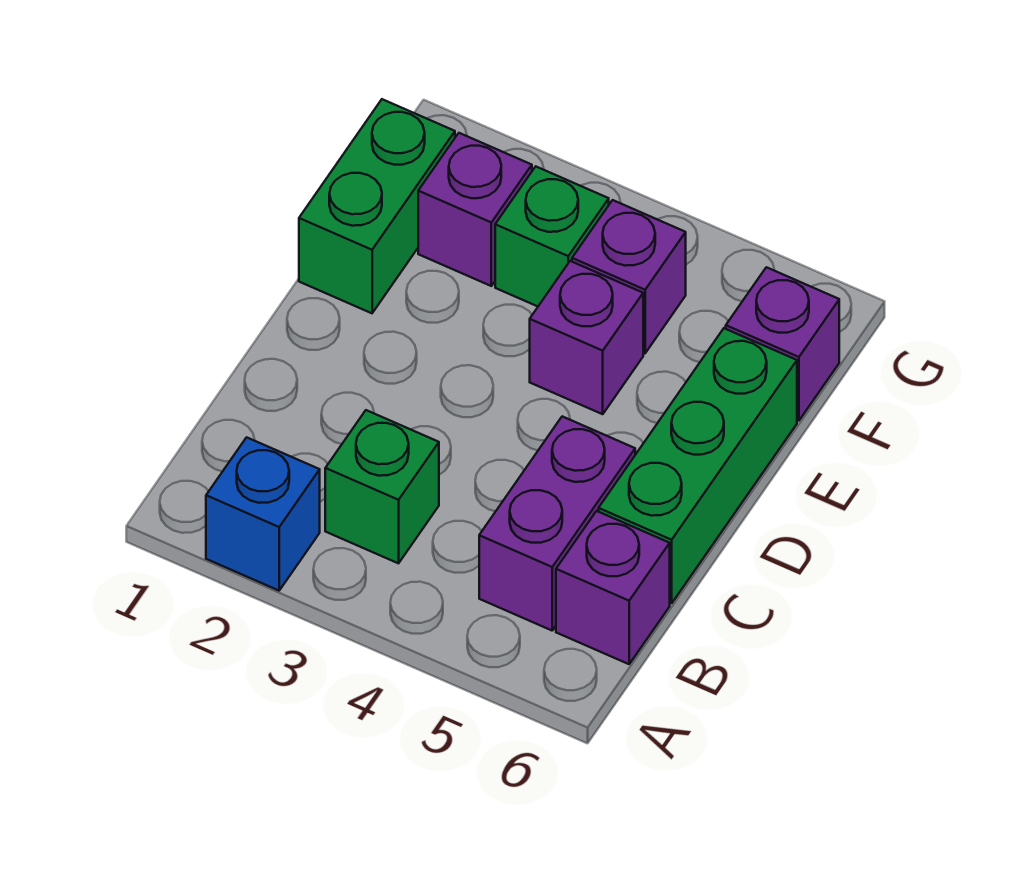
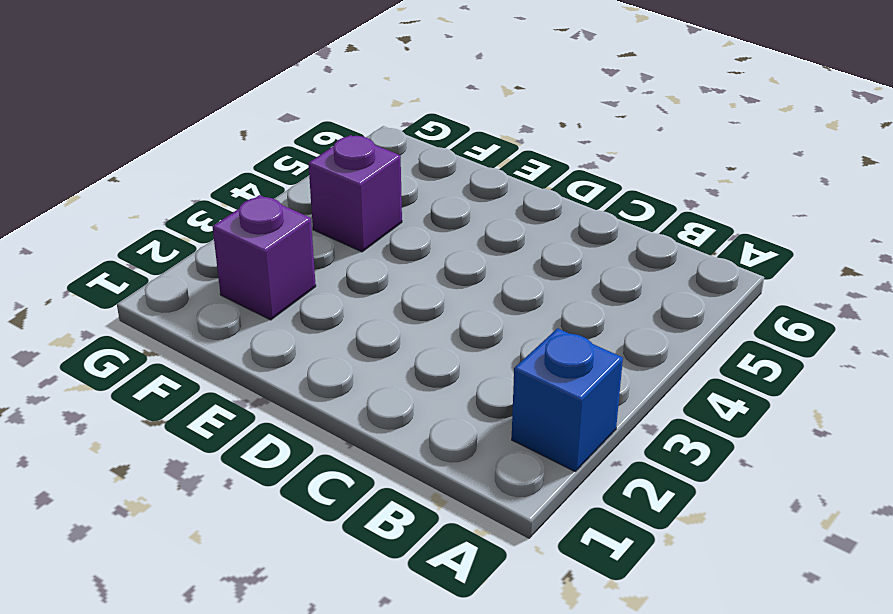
none -> green brick B3 level 1
none -> purple brick B5:C5 level 1

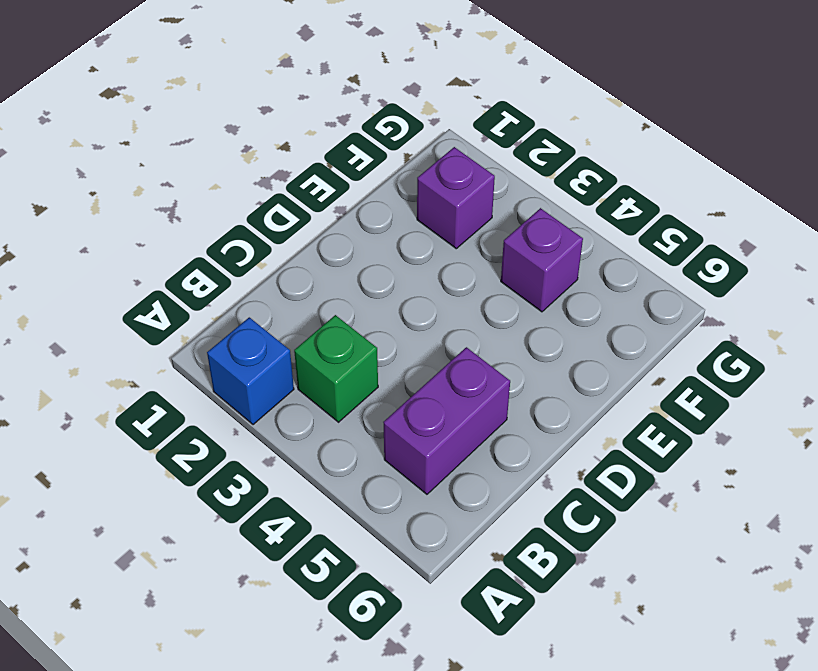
none -> purple brick B6 level 1
none -> green brick C6:E6 level 1

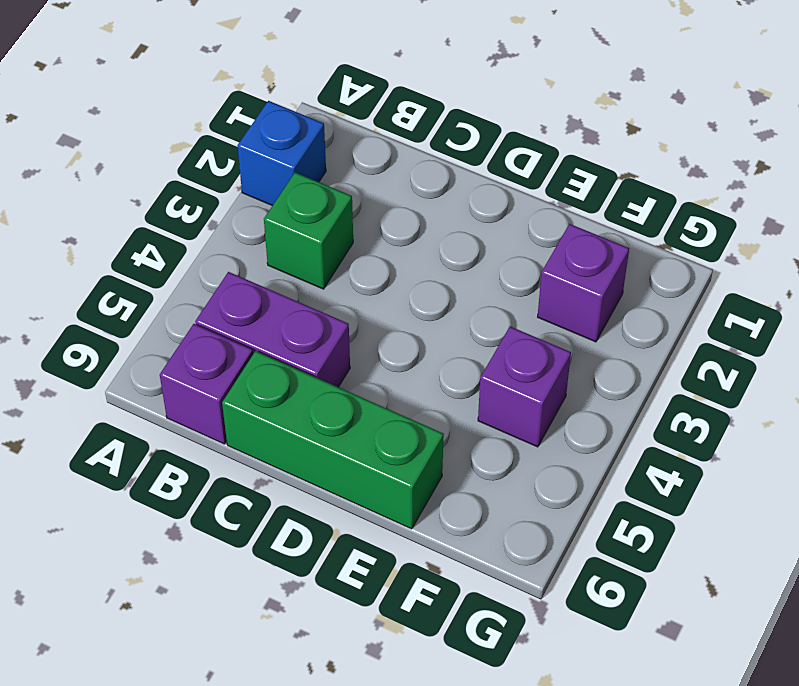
none -> green brick E1:F1 level 1
none -> purple brick E4 level 1

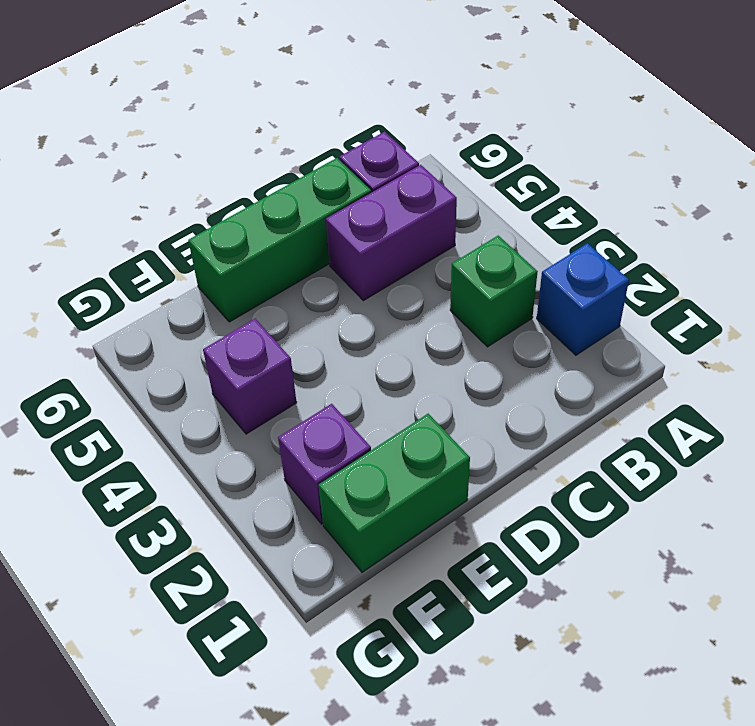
none -> purple brick E4 level 1
none -> green brick F3 level 1

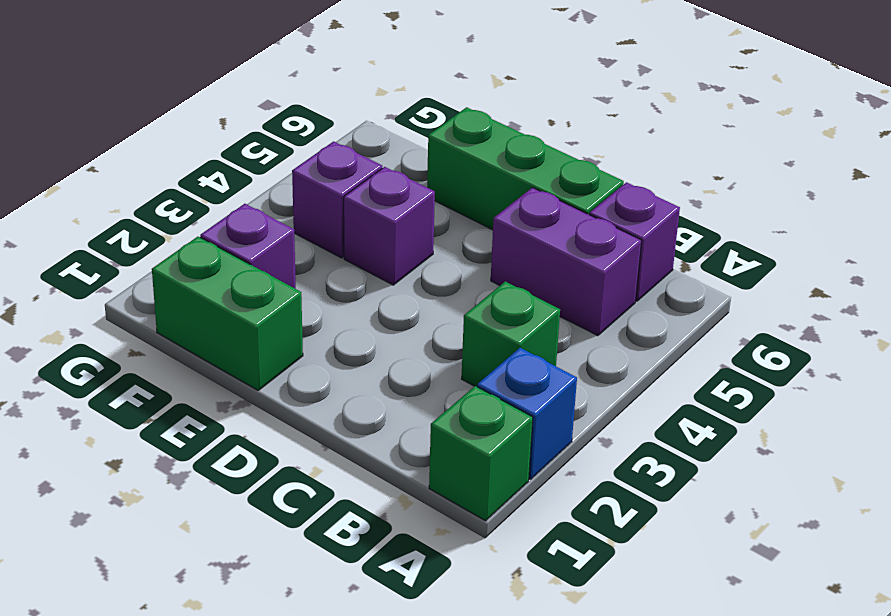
green brick A1 level 1 -> green brick F3 level 1
none -> purple brick F6 level 1

